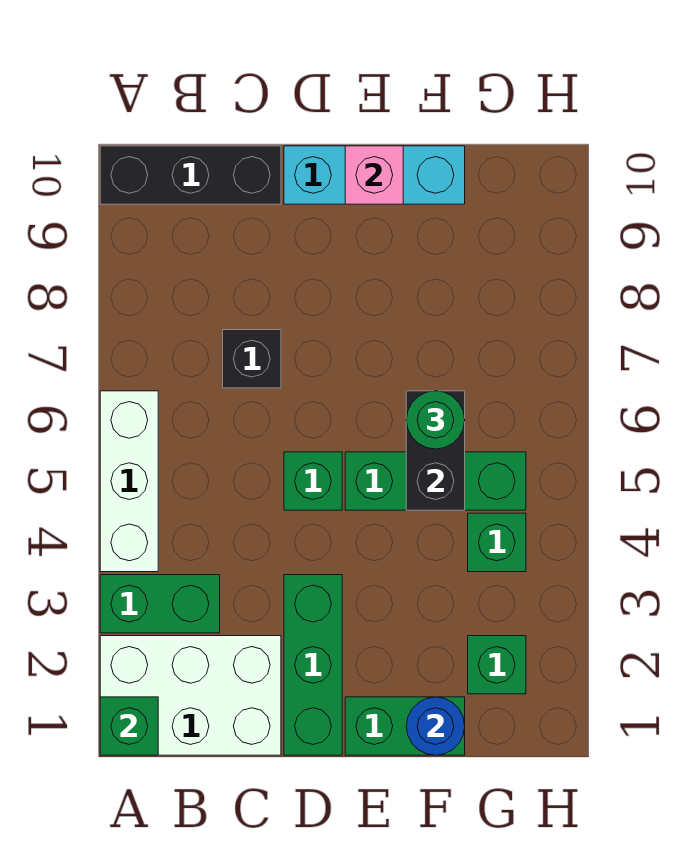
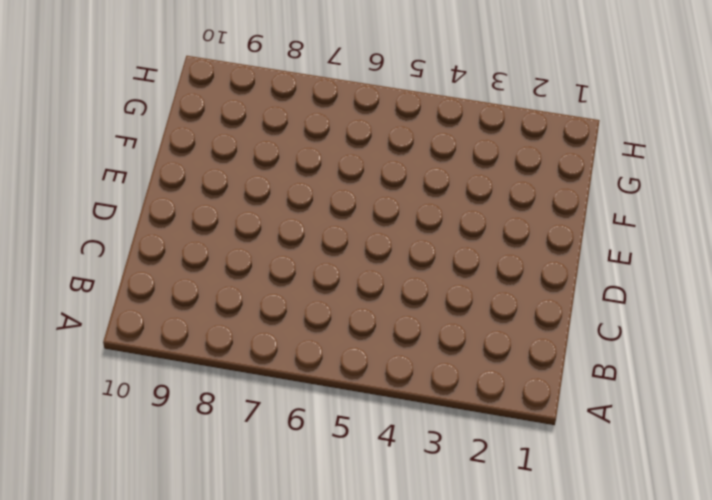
none -> white brick A1:C2 level 1
none -> green brick A3:B3 level 1
none -> white brick A4:A6 level 1

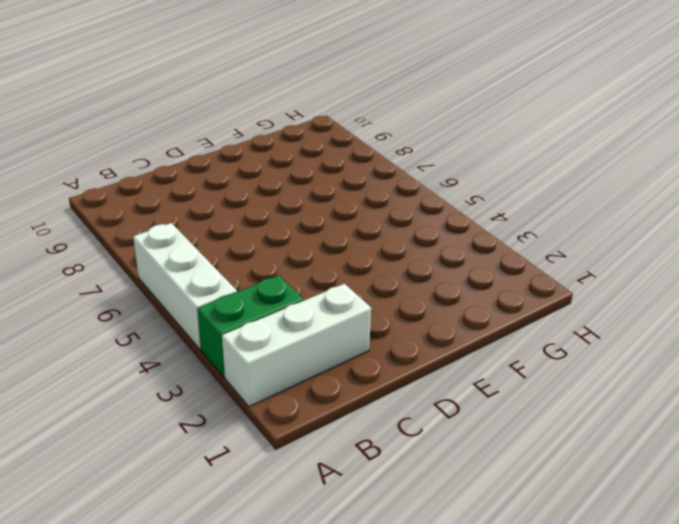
white brick A2:C2 level 1 -> white brick A1:C2 level 1
none -> black brick A10:C10 level 1
none -> black brick C7 level 1
none -> green brick D1:D3 level 1

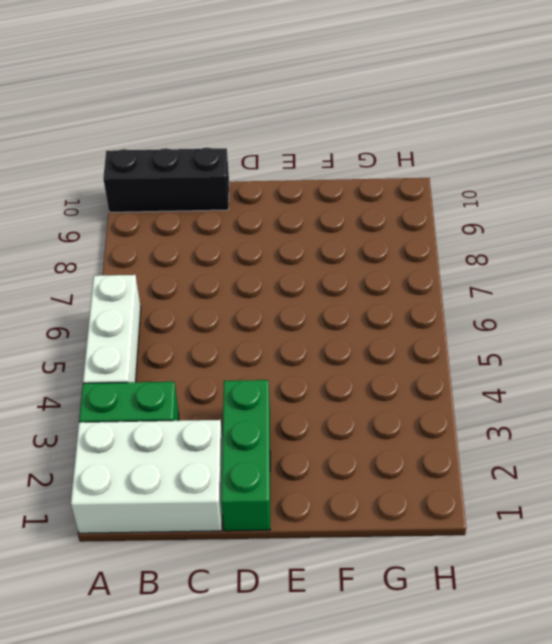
none -> black brick C7 level 1
none -> green brick D5 level 1
none -> cyan brick D10:F10 level 1

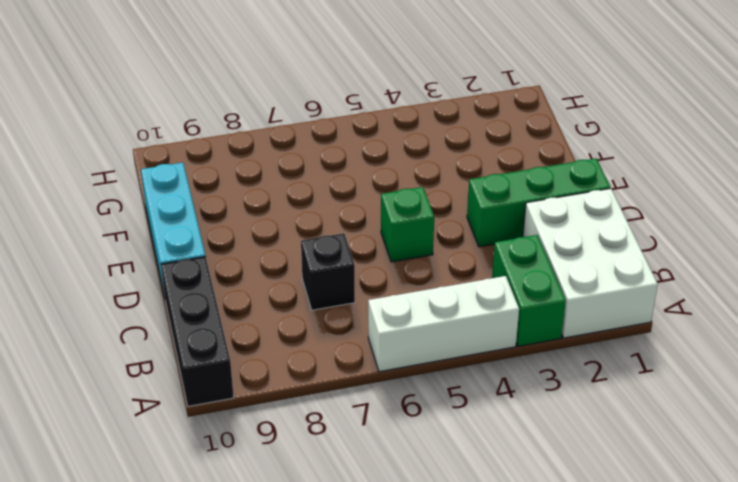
none -> green brick E1:F1 level 1
none -> green brick E5:G5 level 1
none -> green brick G2 level 1

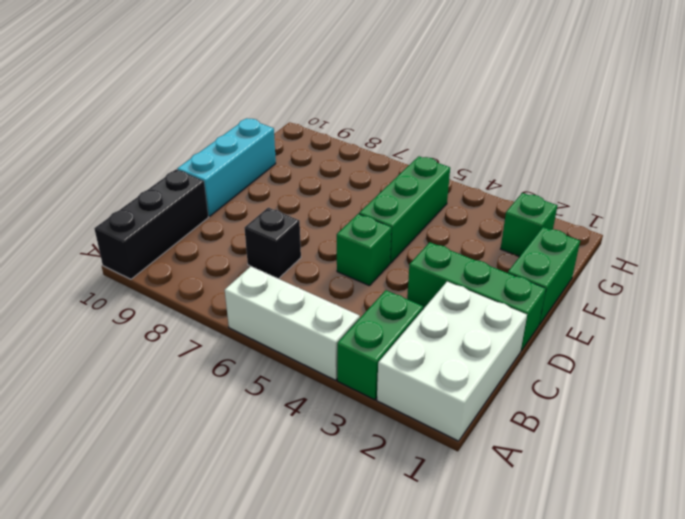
none -> green brick G4 level 1
none -> green brick A1 level 2
none -> pink brick E10 level 2

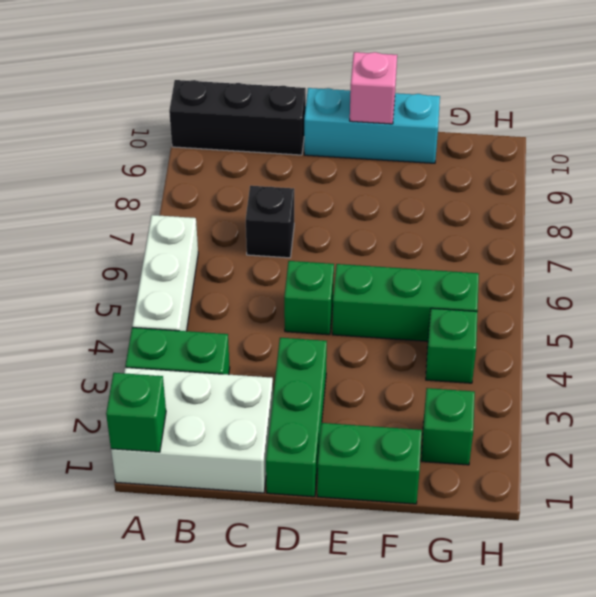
none -> blue round brick F1 level 2
none -> black brick F5:F6 level 2
none -> green round brick F6 level 3

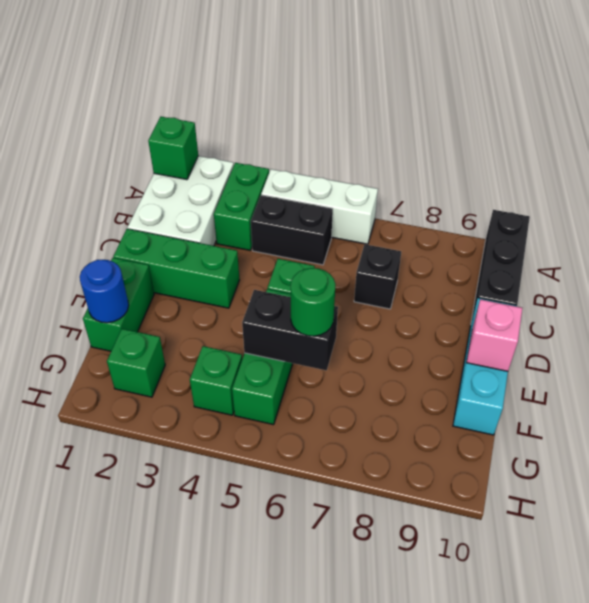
black brick B4:B5 level 1 -> none

